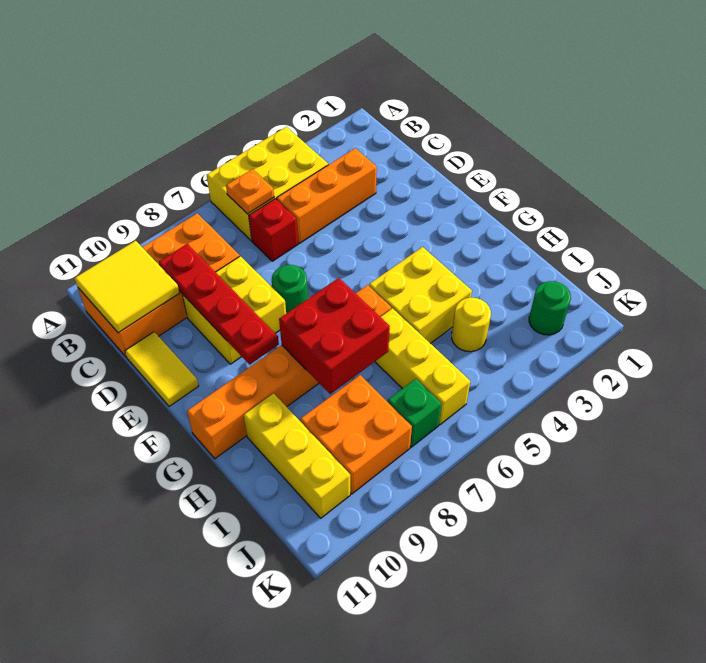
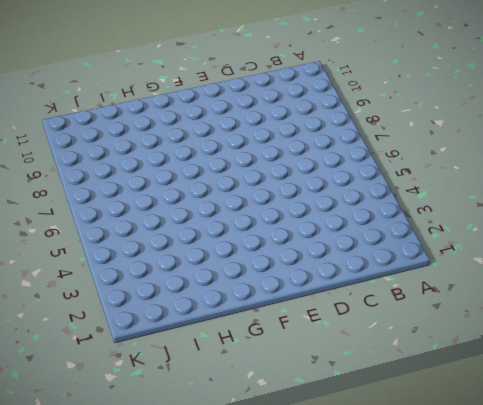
none -> yellow brick A4:B6 level 1
none -> orange brick B8:C11 level 1
none -> orange brick C3:C5 level 1

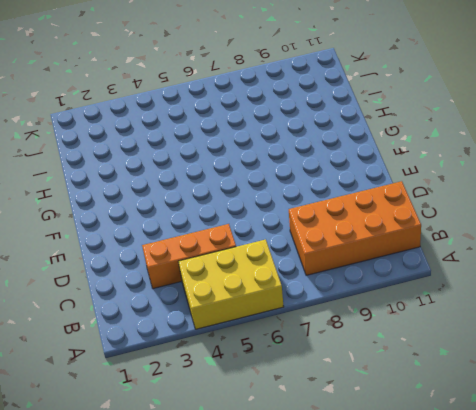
none -> red brick C6 level 1
none -> yellow brick D8:E9 level 1
none -> yellow tile D11:E11 level 1

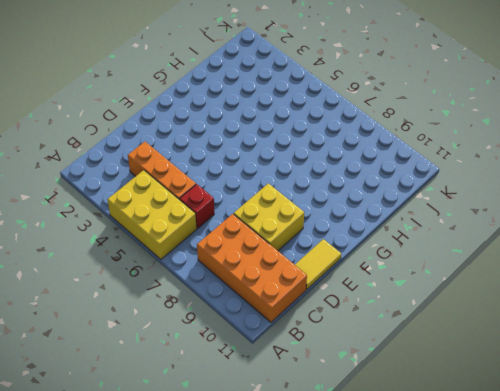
none -> green round brick E7 level 1
none -> yellow brick G4:H5 level 1
none -> orange brick G6:G11 level 1

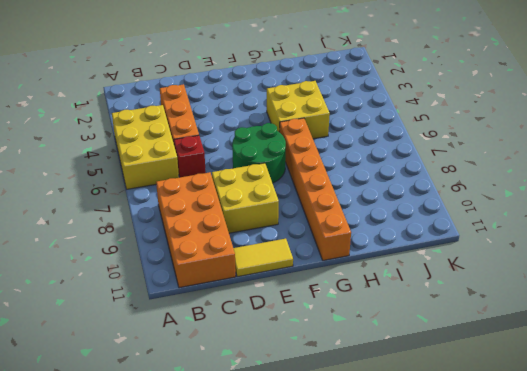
green round brick E6:F7 level 1 -> green round brick E7 level 1
none -> yellow brick H6:J6 level 1
none -> yellow brick H10:J10 level 1
none -> yellow round brick I4 level 1

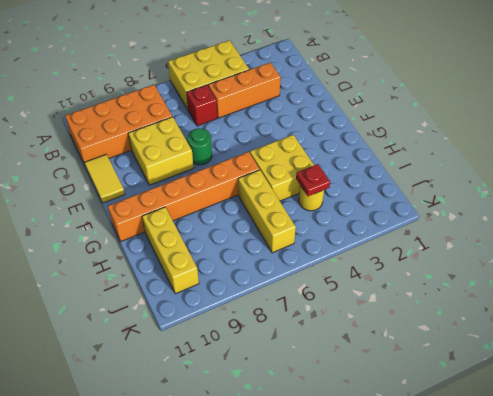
red plate I4 level 2 -> none
none -> orange brick I8:J9 level 1
none -> green round brick J2 level 1
none -> green brick J7 level 1

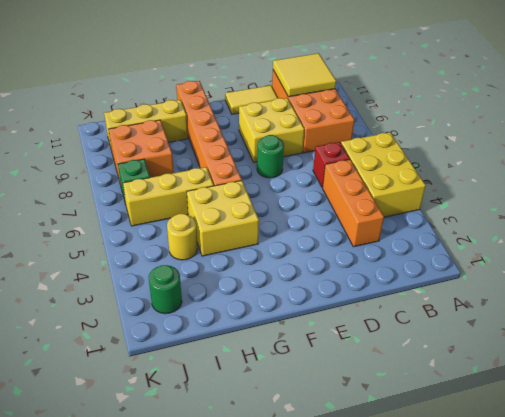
none -> orange plate B6 level 2
none -> red plate C9:F9 level 2
none -> red brick G7:H8 level 2

